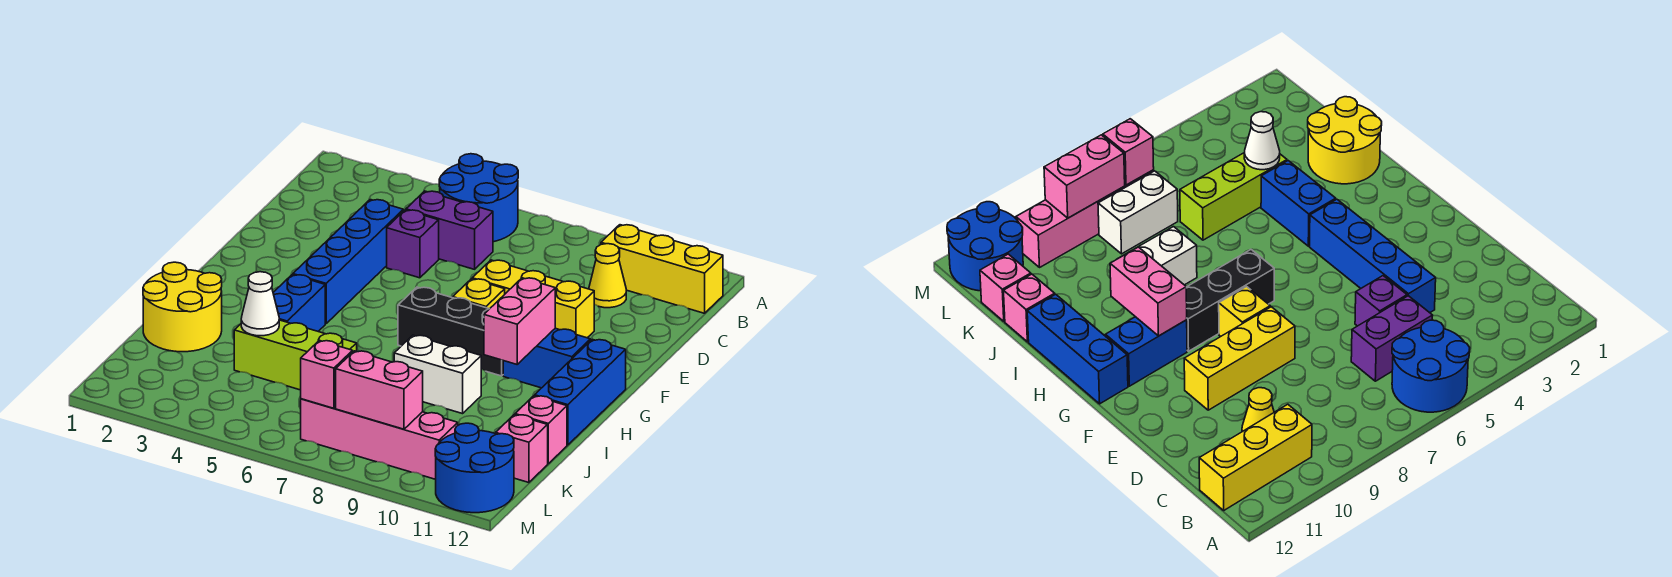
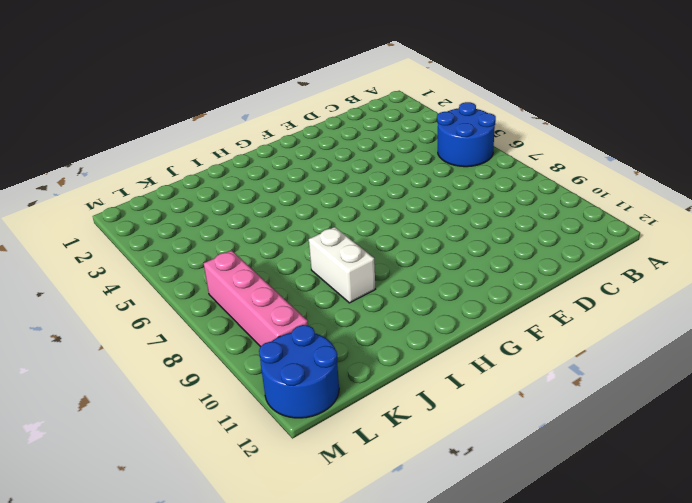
none -> yellow brick B10:B12 level 1
none -> purple brick C5:C6 level 1
none -> yellow cone C10 level 1

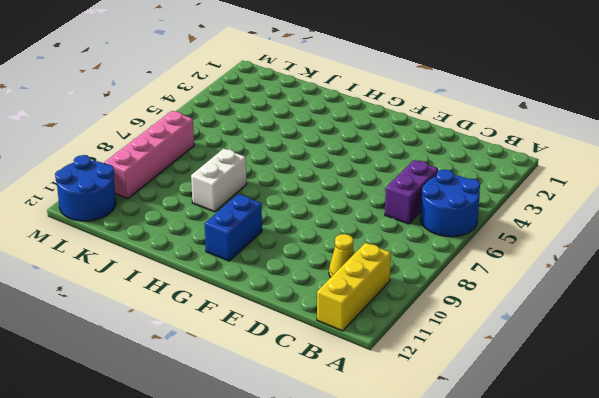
none -> blue brick D4:G4 level 1
none -> purple brick D5 level 1
none -> yellow brick E8:E10 level 1

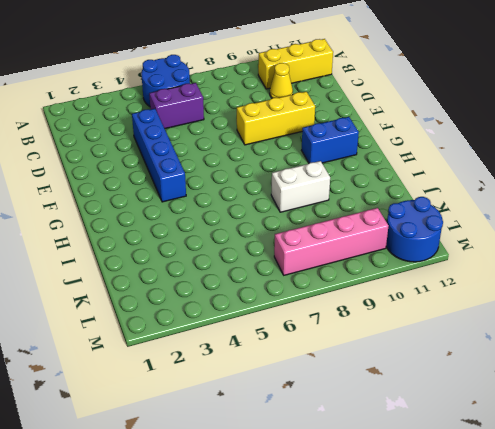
none -> purple brick D5 level 1
none -> yellow brick F8 level 1
none -> black brick G7:G9 level 1

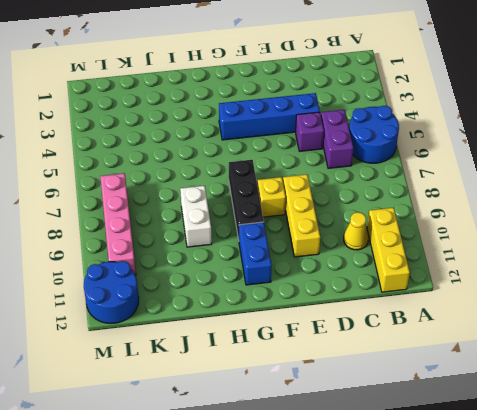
none -> blue brick G12:I12 level 1
none -> blue brick H4:I4 level 1
none -> yellow round brick I1:J2 level 1

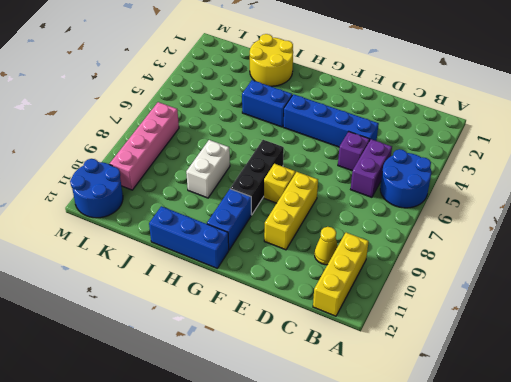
none -> lime brick J4:J6 level 1
none -> pink brick J12 level 1
none -> white brick K7:K8 level 1

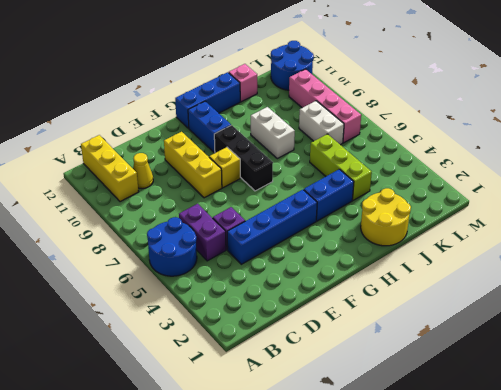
none -> pink brick K12 level 1
none -> pink brick G10:H10 level 2
none -> white cone J4 level 2

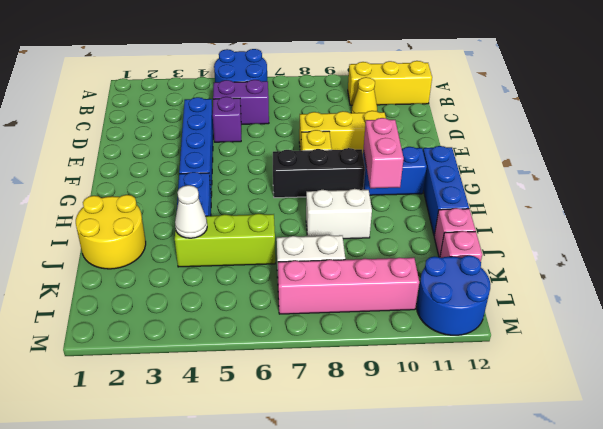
none -> pink brick L7 level 2
none -> pink brick L8:L9 level 2

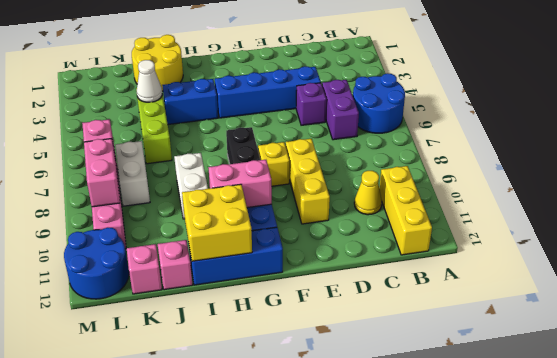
yellow brick H11:I12 level 2 -> none

